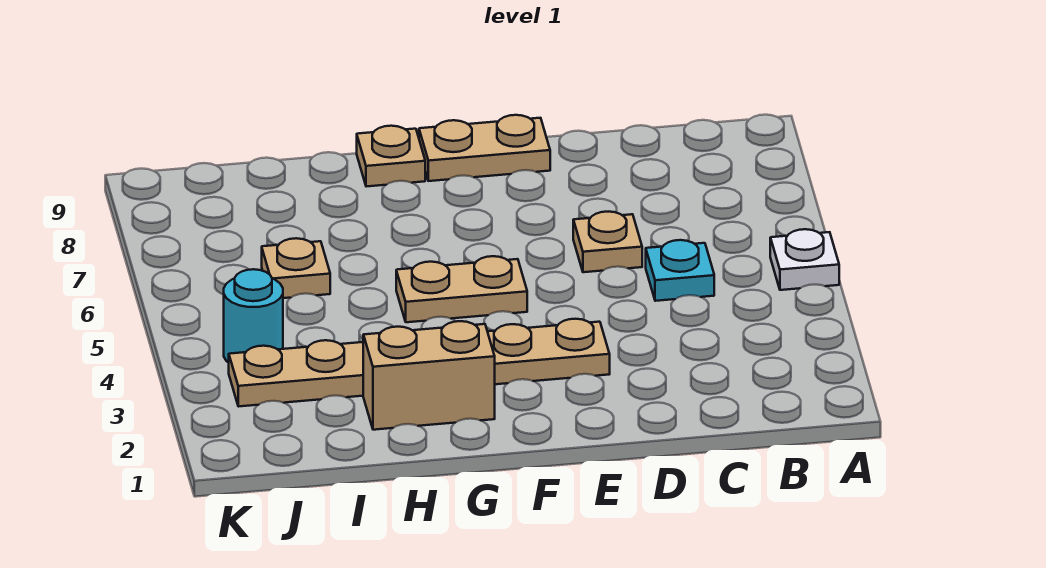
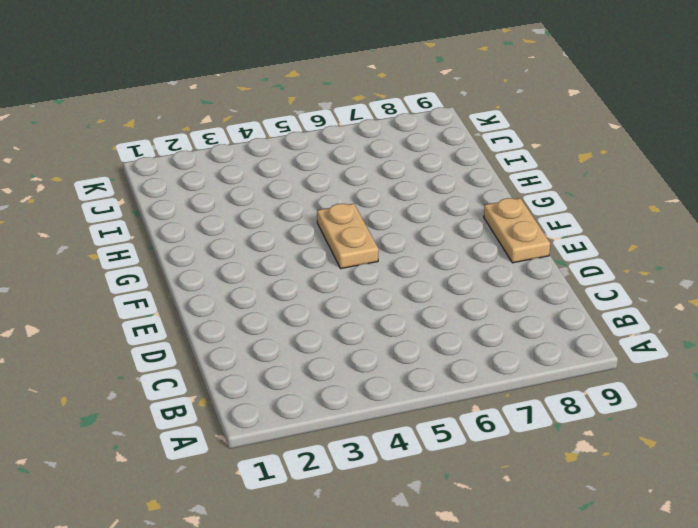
none -> white plate A5 level 1
none -> cyan plate C5 level 1

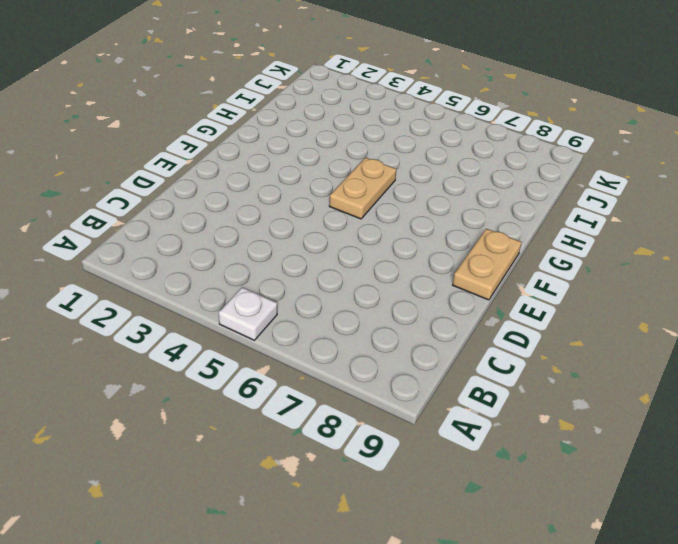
none -> cyan plate C5 level 1
none -> tan plate D6 level 1

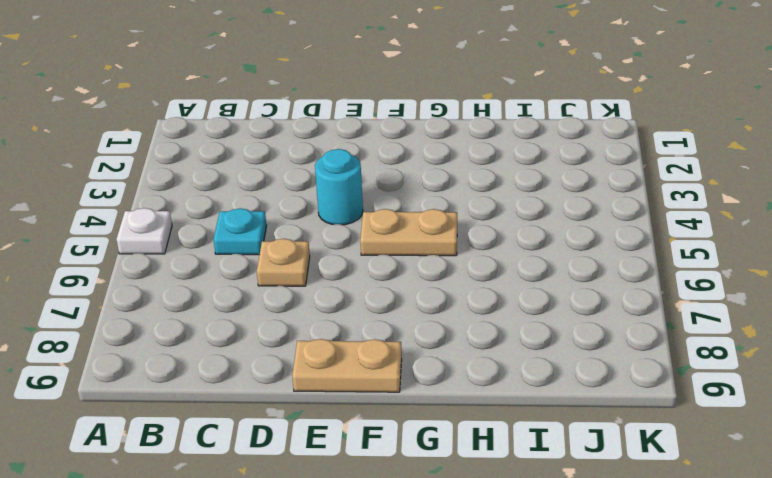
cyan round brick E4 level 1 -> cyan round brick J4 level 1
none -> tan plate E3:J3 level 1
none -> tan brick G2:H2 level 1

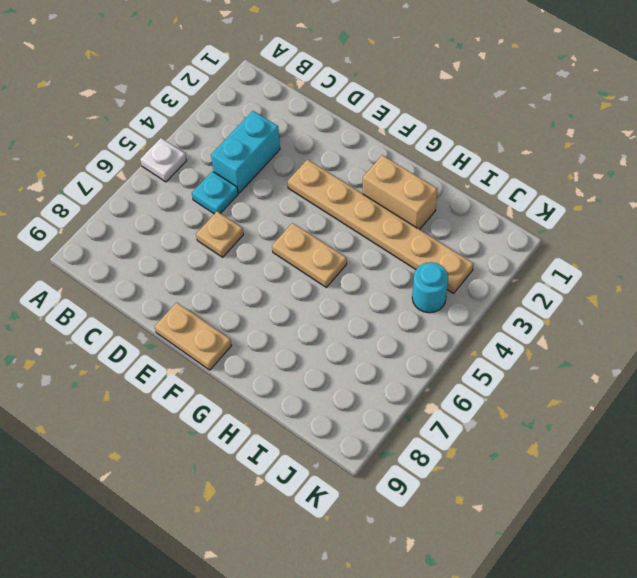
cyan brick C3:C4 level 1 -> none
none -> tan plate G9 level 1
none -> tan plate I6 level 1

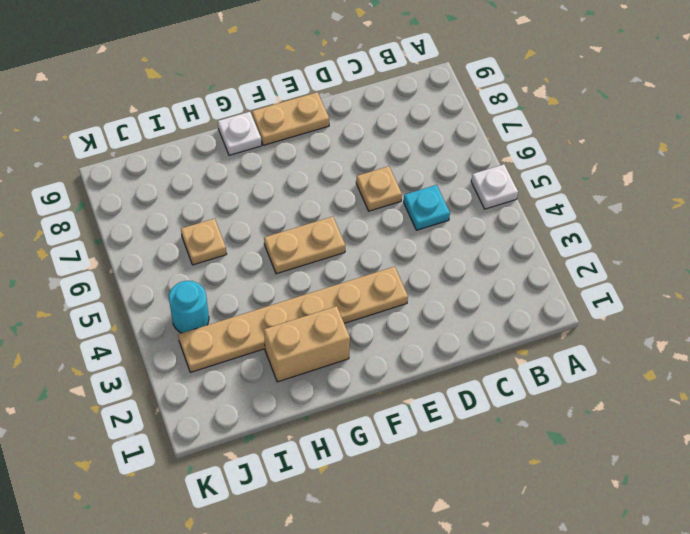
white plate G9 level 1 -> tan plate G9 level 1

